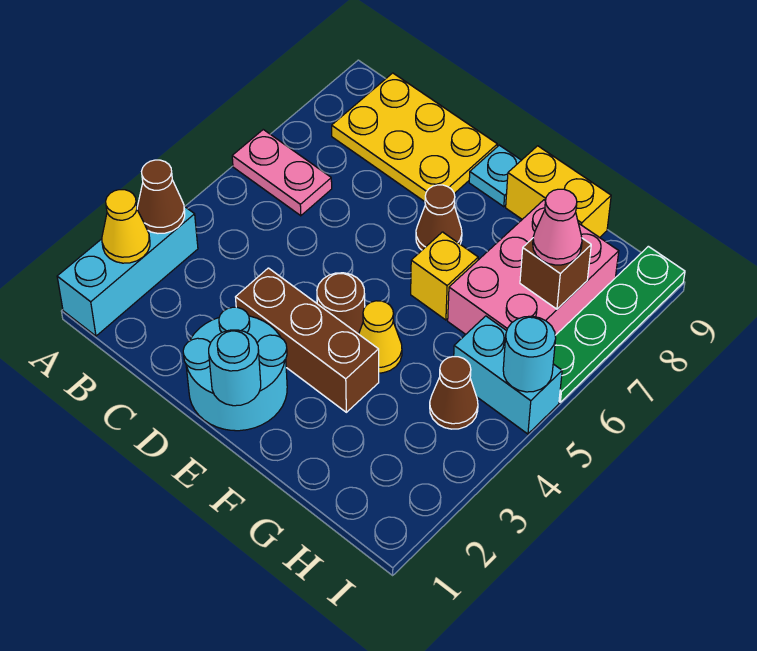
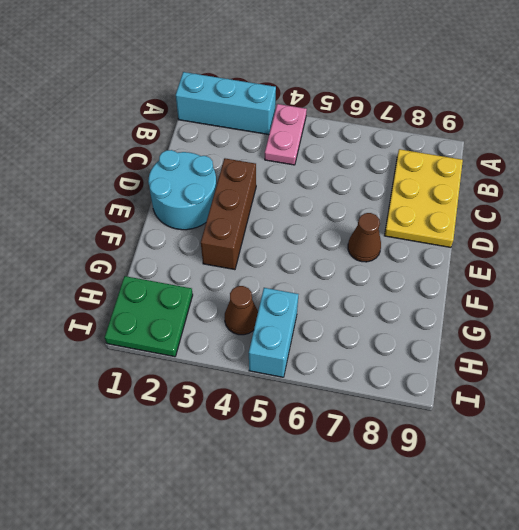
pink plate A4:B4 level 1 -> pink plate A6:B6 level 1
green plate H1:I2 level 1 -> none
none -> brown round brick E4 level 1
none -> cyan plate E9 level 1
none -> yellow cone F4 level 1

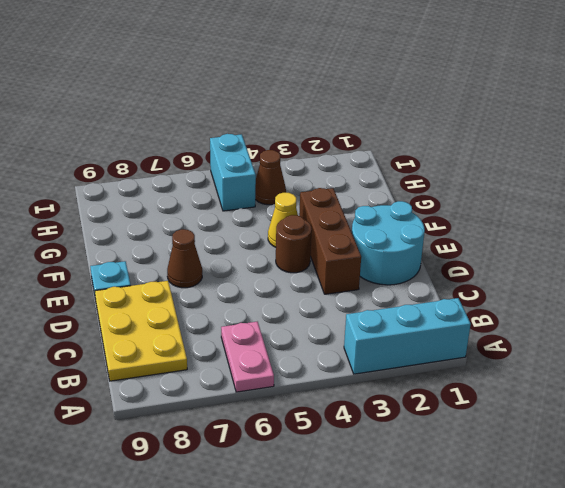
none -> yellow brick F6 level 1
none -> yellow brick F9:G9 level 1
none -> pink brick G6:H8 level 1

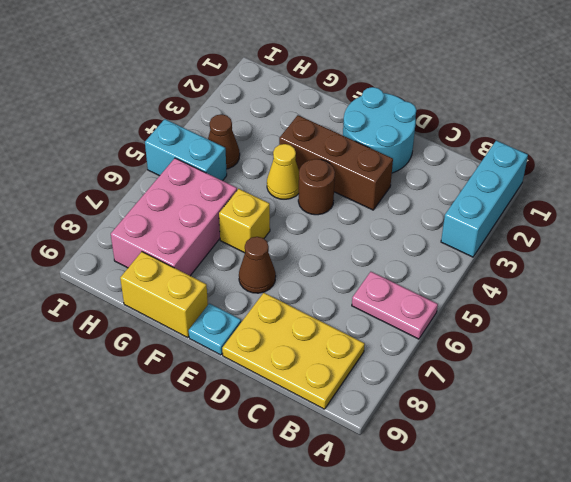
none -> green plate I6:I9 level 1
none -> yellow cone A2 level 2
none -> brown cone A3 level 2

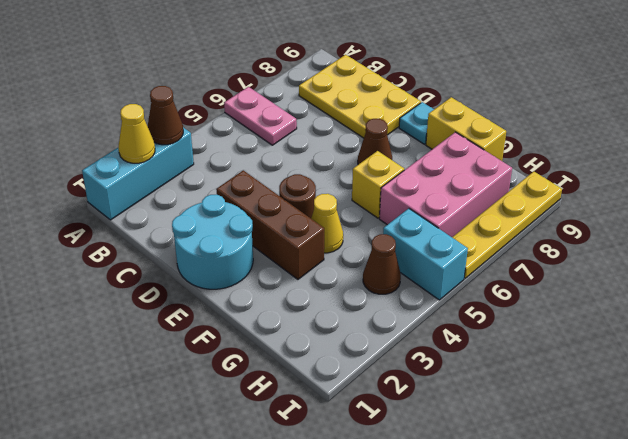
yellow plate I6:I9 level 1 -> green plate I6:I9 level 1
none -> cyan round brick E1 level 2
none -> brown brick H7 level 2
none -> cyan round brick I5 level 2

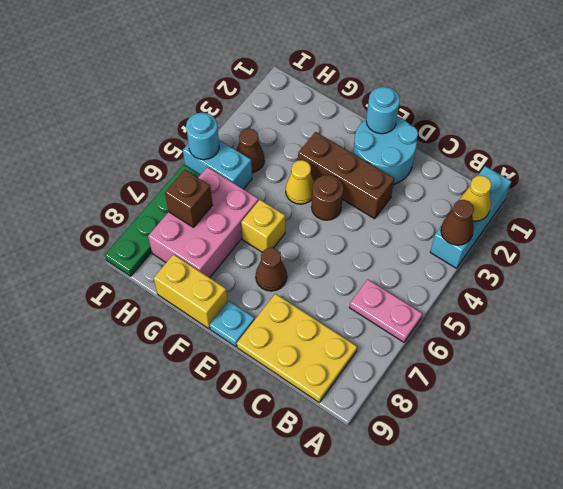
none -> pink cone H7 level 3

